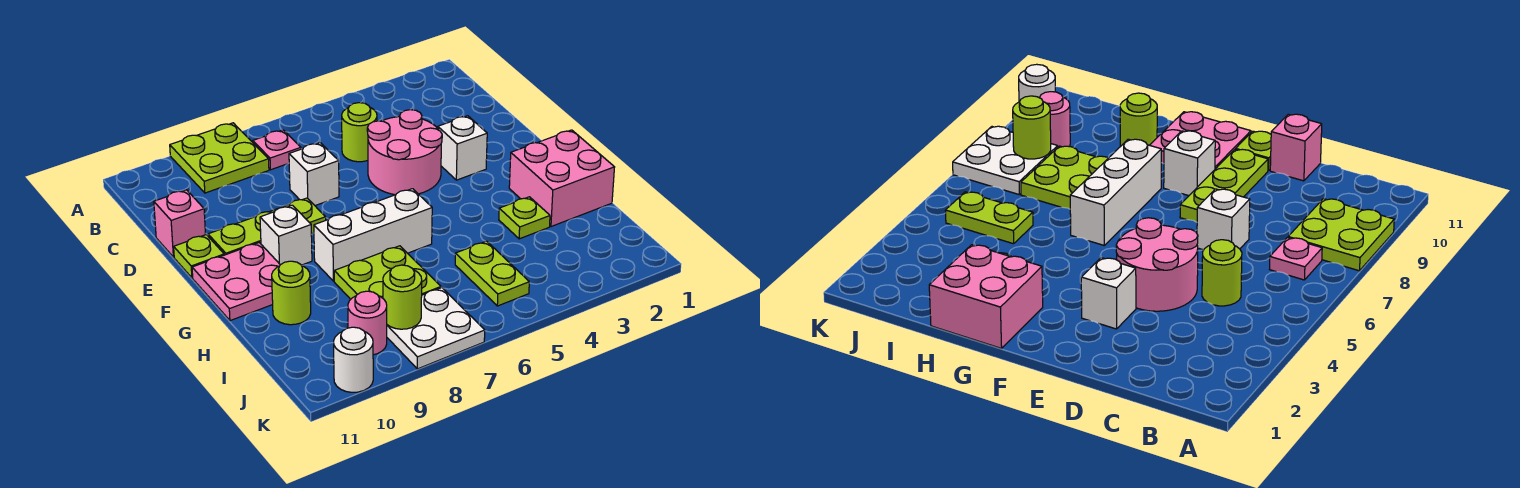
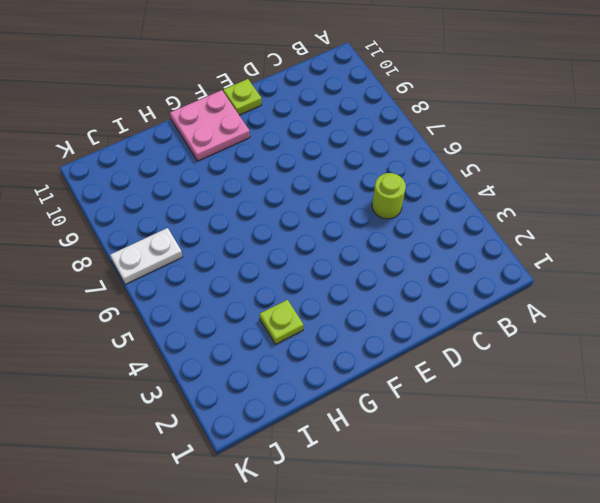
white plate J7:K7 level 1 -> white plate J7:K8 level 1
none -> lime plate A8:B9 level 1
none -> pink plate B7 level 1
none -> pink round brick D4:E5 level 1

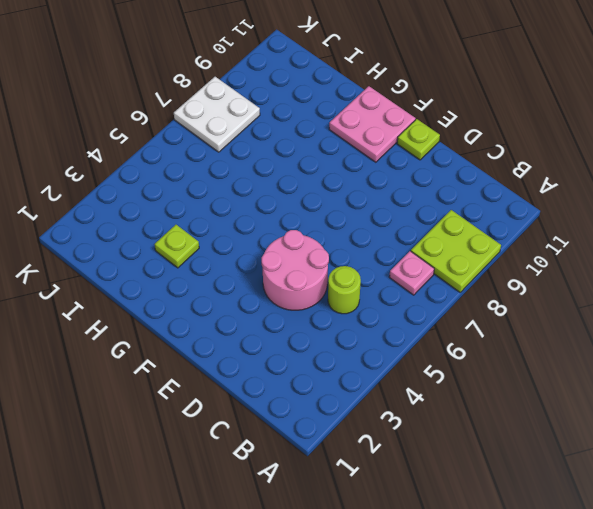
none -> white brick D7 level 1
none -> pink brick D11 level 1
none -> white brick E3 level 1

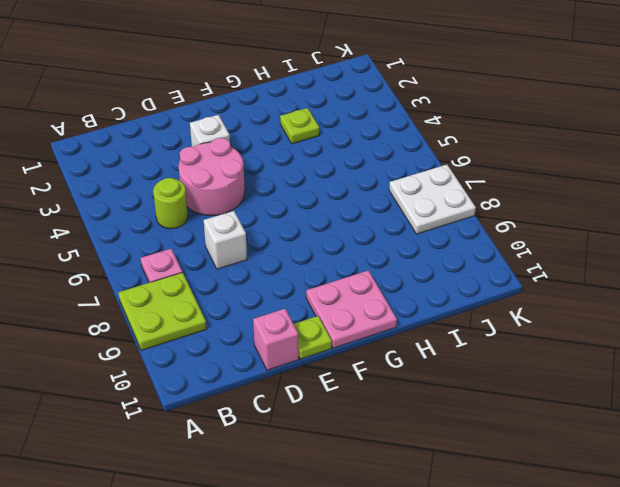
none -> lime plate E8:E10 level 1
none -> white brick F9 level 1
none -> pink brick G1:H2 level 1

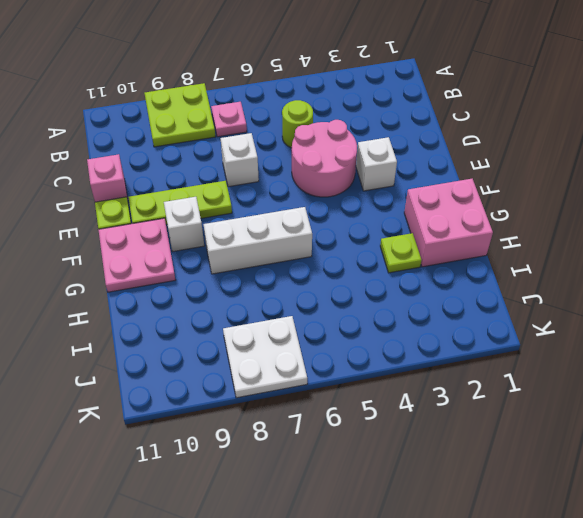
none -> lime plate H7:I8 level 1
none -> lime round brick H10 level 1
none -> lime plate I5:J5 level 1

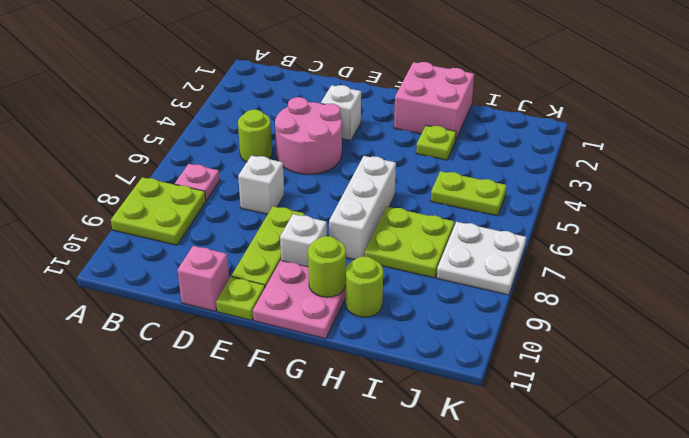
lime round brick G10 level 2 -> lime round brick J8 level 2
none -> pink round brick J9 level 1
none -> white round brick K10 level 1

